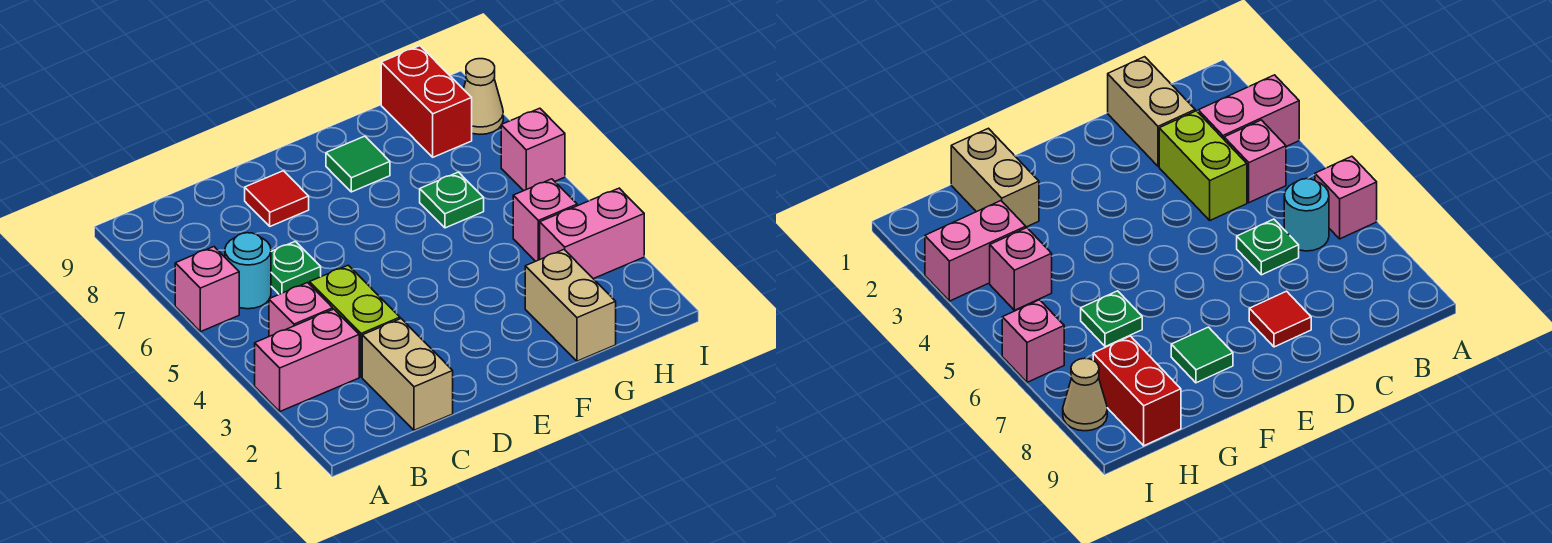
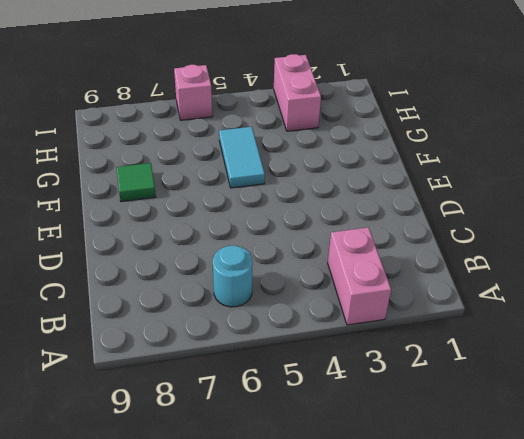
cyan tile F5:G5 level 1 -> none
none -> pink brick A6 level 1
none -> pink brick B4 level 1
none -> tan brick C1:C2 level 1

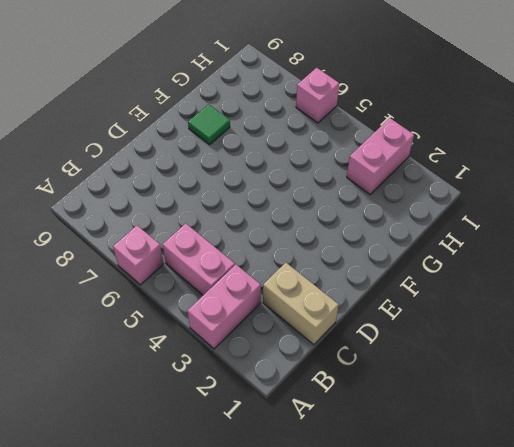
pink brick B4:B5 level 1 -> pink brick B4 level 1
none -> cyan round brick B6 level 1
none -> lime brick C3:C4 level 1
none -> green plate C6 level 1

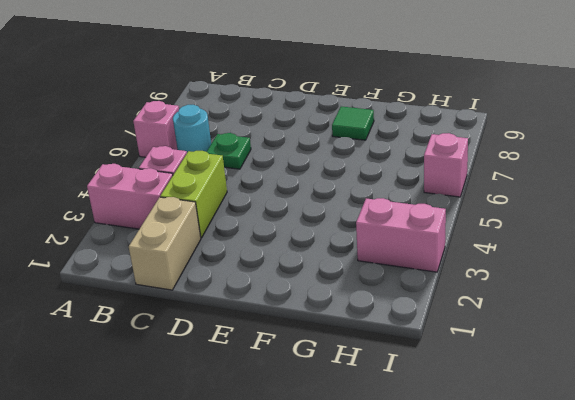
none -> red tile D8 level 1
none -> tan brick G1:G2 level 1
none -> green plate G6 level 1

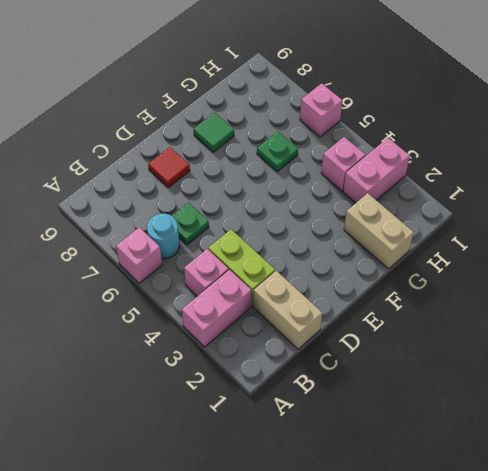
none -> red brick H8:H9 level 1
none -> tan cone I8 level 1

